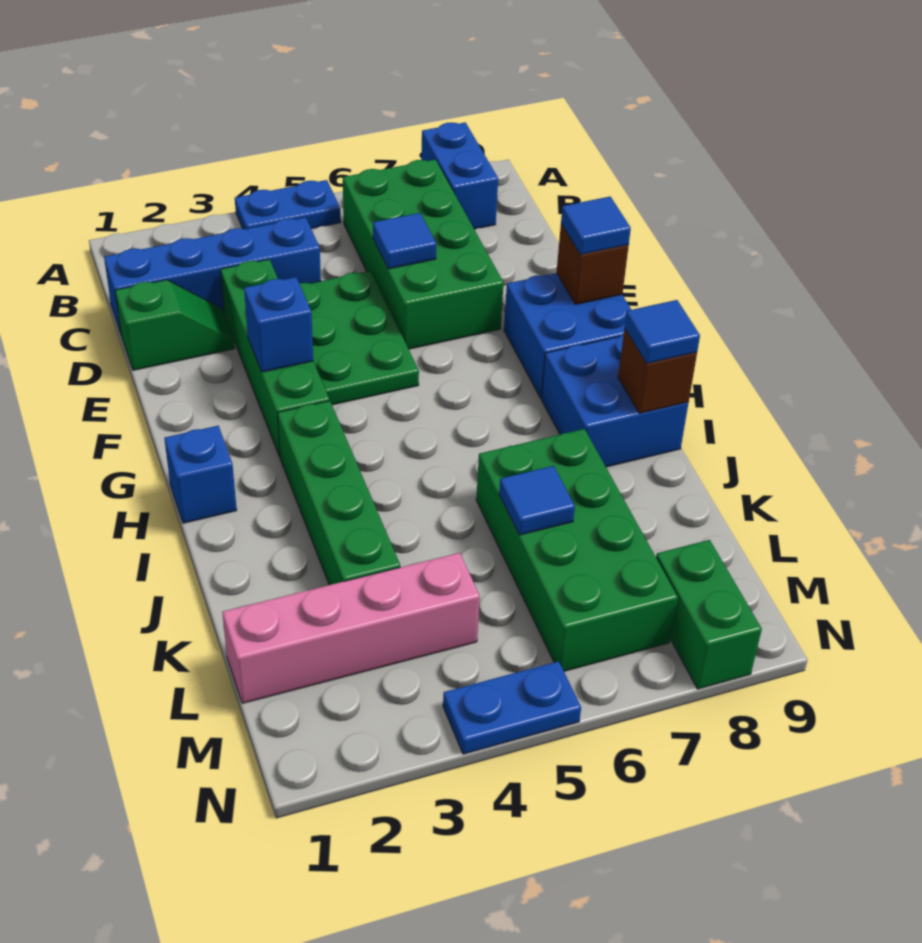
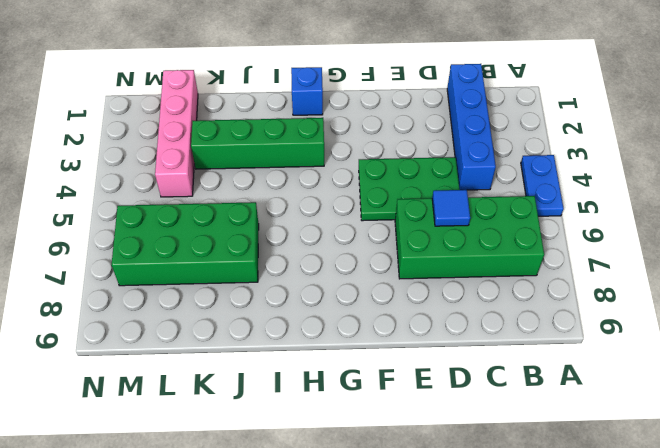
none -> blue brick A8:B8 level 1
none -> green slope D1:D2 level 1 top 1
none -> green brick D3:G3 level 1

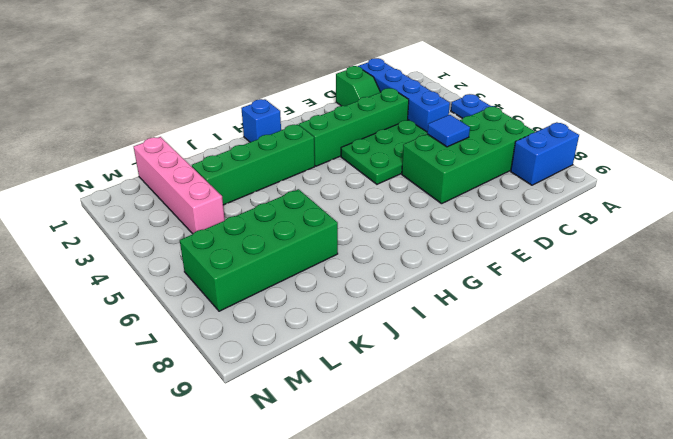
none -> blue brick F8:G9 level 1
none -> blue brick H8:I9 level 1
none -> green brick M8:N8 level 1

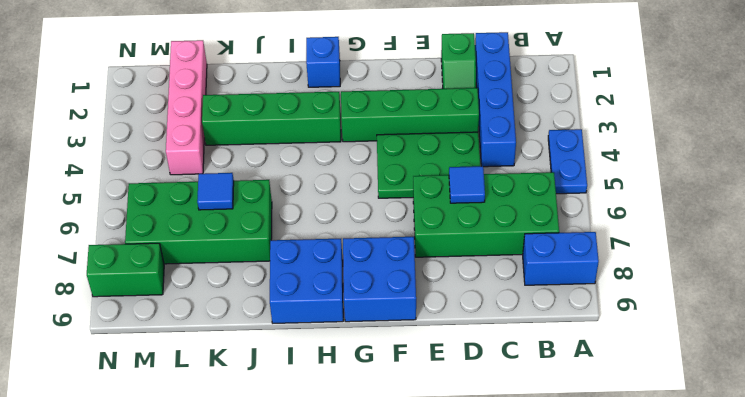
none -> blue plate N4:N5 level 1
none -> blue brick F3 level 2
none -> brown brick F9 level 2

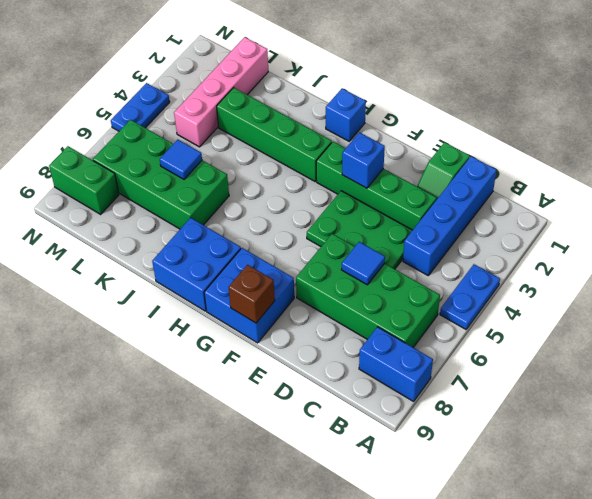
none -> brown brick I9 level 2
none -> blue tile F9 level 3
none -> blue tile I9 level 3

